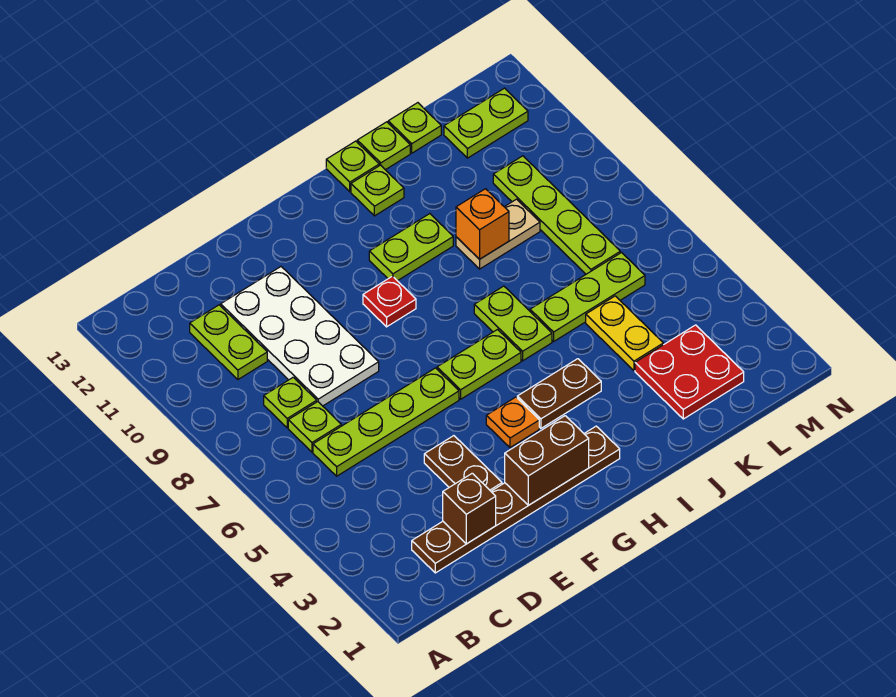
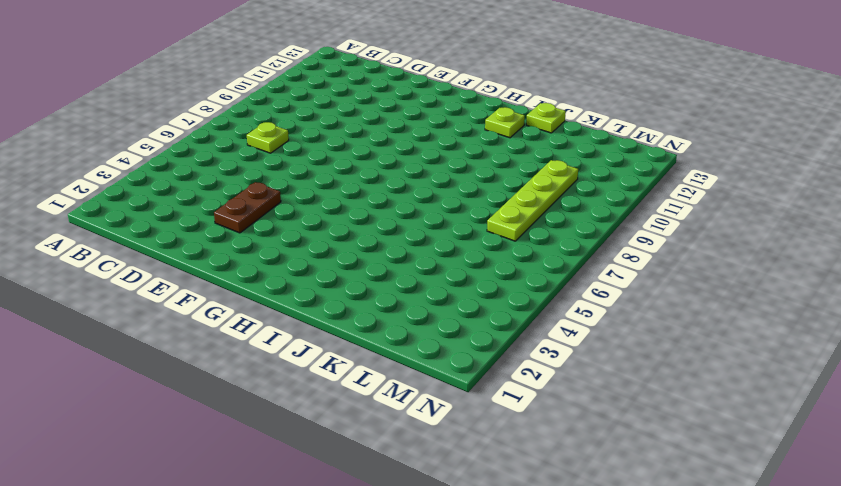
none -> brown plate C2:H2 level 1
none -> lime plate C6:F6 level 1
none -> lime plate C8 level 1

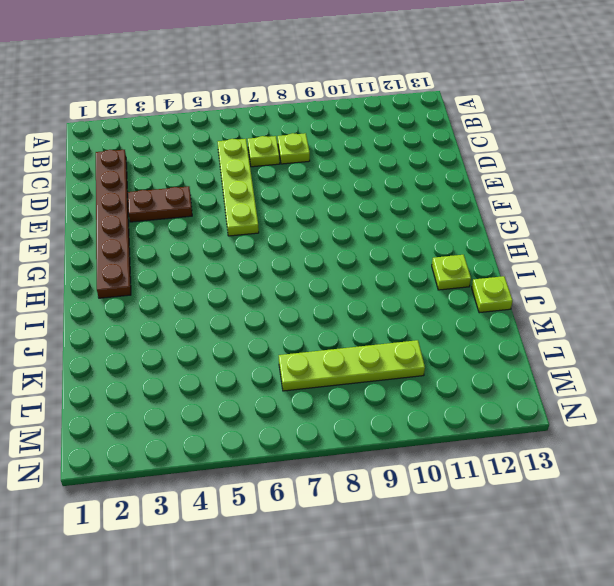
none -> lime plate C10:C11 level 1
none -> white plate D8:E11 level 1
none -> orange plate G4 level 1

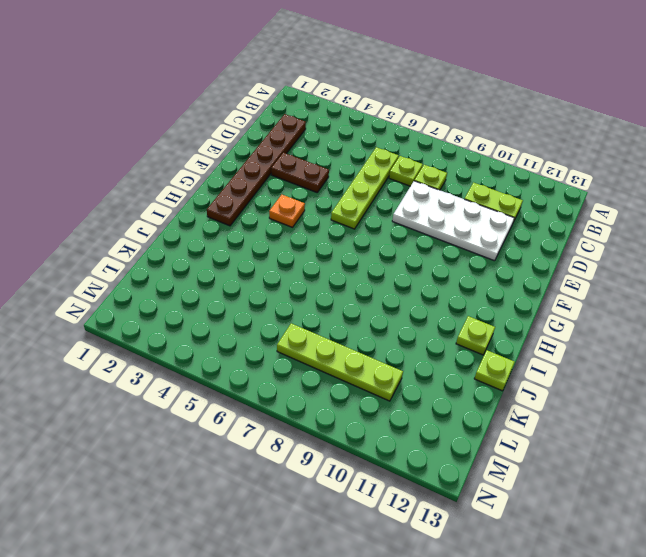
none -> lime plate G6:H6 level 1
none -> red plate G9 level 1
none -> brown plate H4:I4 level 1

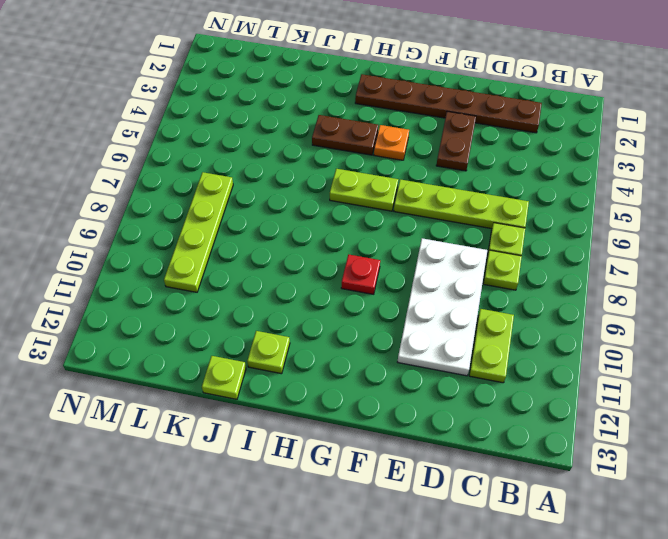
none -> lime plate H10:I10 level 1
none -> lime plate I6:I7 level 1
none -> lime plate I13 level 1

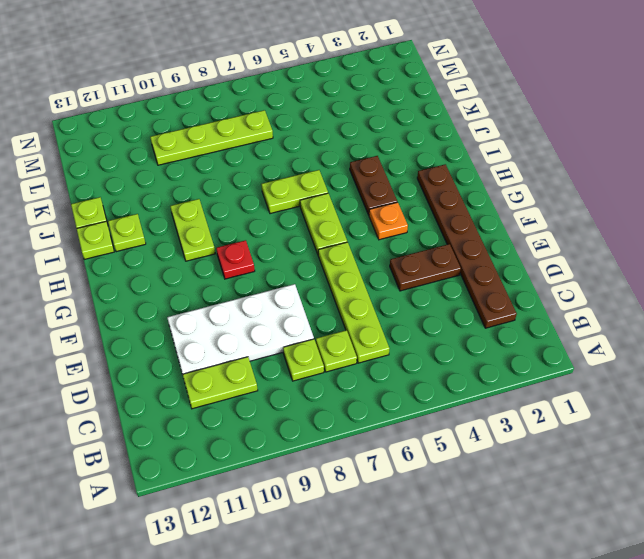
none -> lime plate J6:L6 level 1
none -> tan plate J9:K9 level 1
none -> red plate K2:L3 level 1

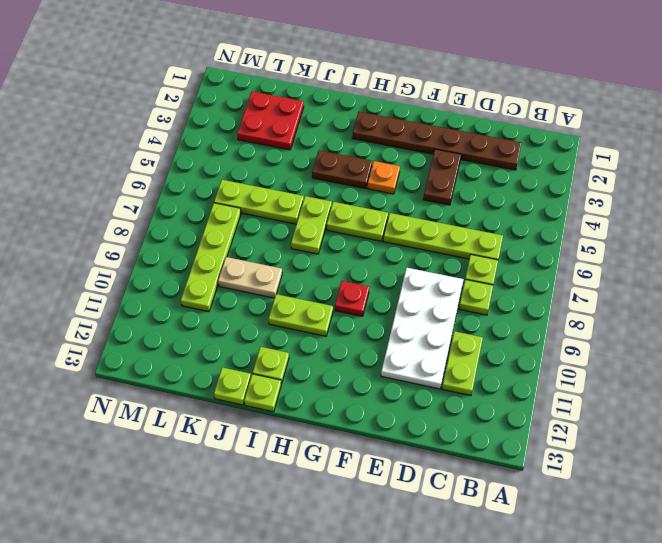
none -> yellow plate K4:K5 level 1
none -> lime plate K13 level 1
none -> lime plate L12:M12 level 1

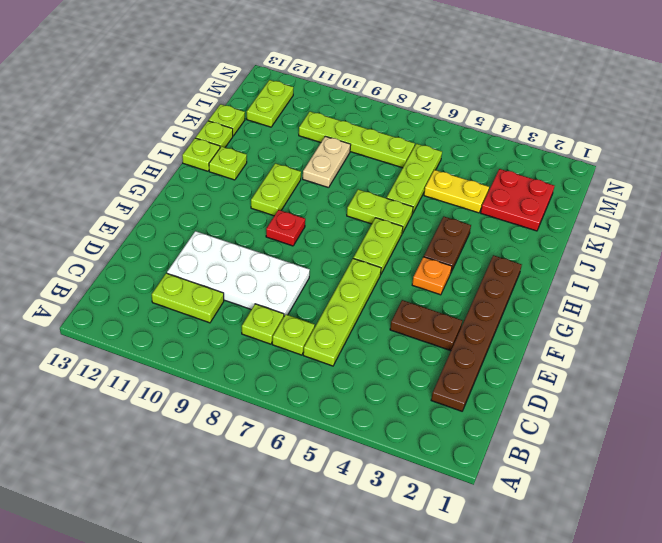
none -> brown brick D2 level 2
none -> brown brick F2:G2 level 2
none -> orange brick J9 level 2

